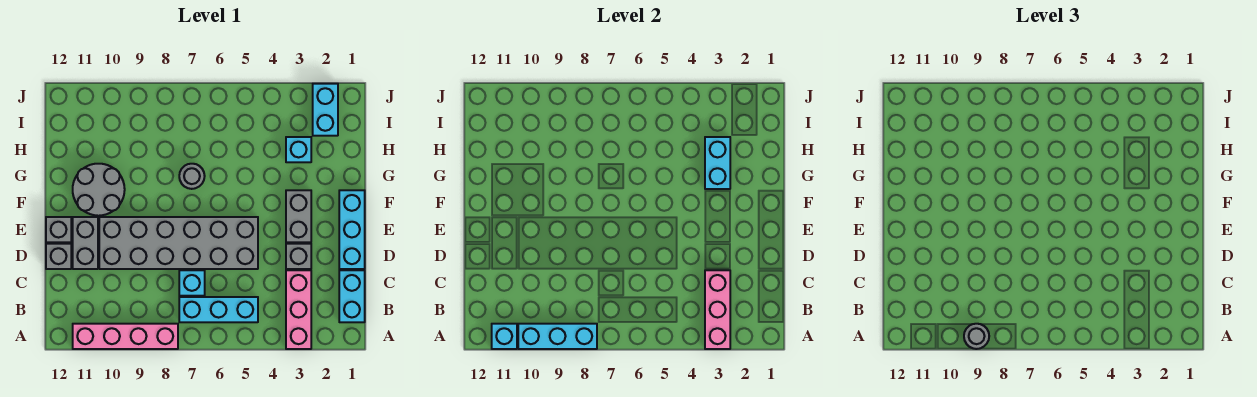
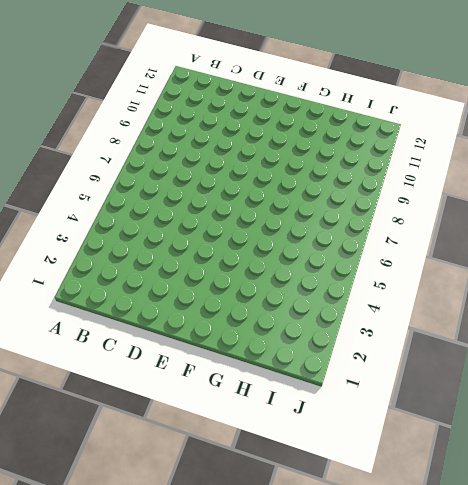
none -> pink brick A3:C3 level 1
none -> pink brick A8:A11 level 1
none -> cyan brick B1:C1 level 1

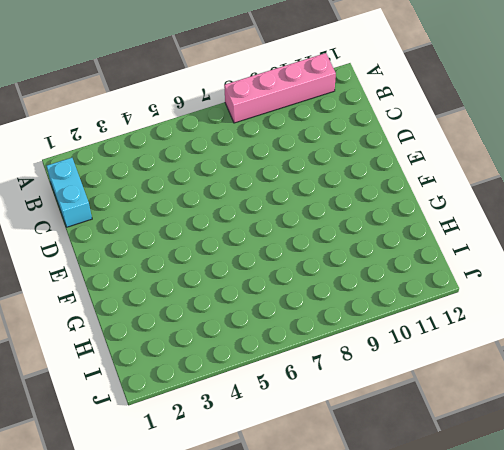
none -> pink brick A3:C3 level 1
none -> cyan brick B5:B7 level 1
none -> cyan brick C7 level 1

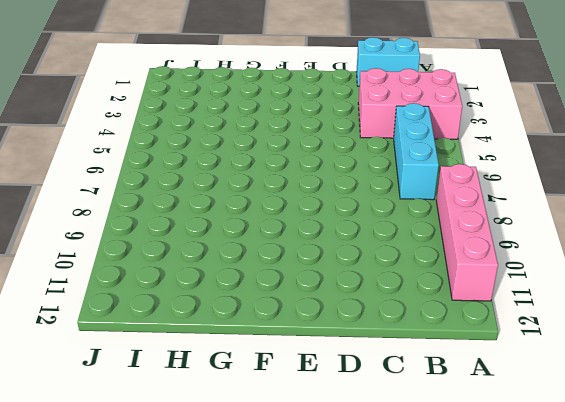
pink brick A3:C4 level 1 -> pink brick A3:C3 level 1
none -> cyan brick C7 level 1
none -> cyan brick D1:F1 level 1
none -> grey brick D3 level 1

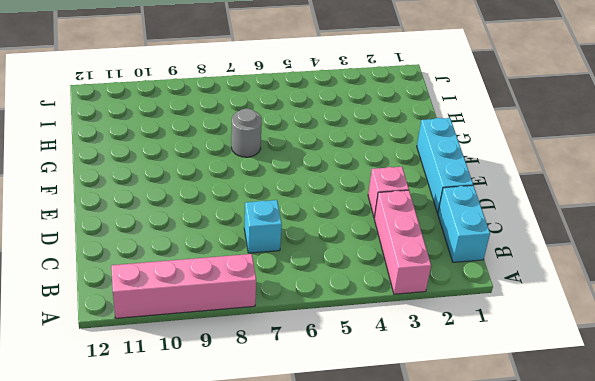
pink brick D3 level 1 -> grey brick D3 level 1
none -> cyan brick B5:B7 level 1
none -> grey brick D5:E10 level 1
none -> grey brick D11:E11 level 1

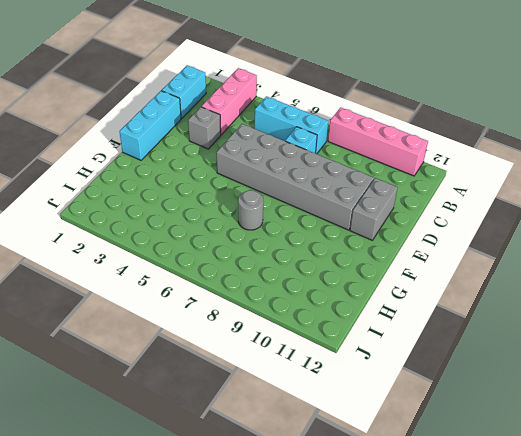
none -> grey brick D12 level 1
none -> grey brick E3:F3 level 1
none -> grey brick E12 level 1

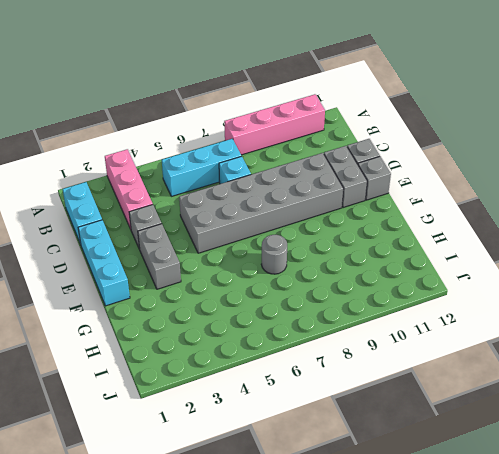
none -> grey round brick F10:G11 level 1
none -> cyan brick H3 level 1
none -> cyan brick I2:J2 level 1

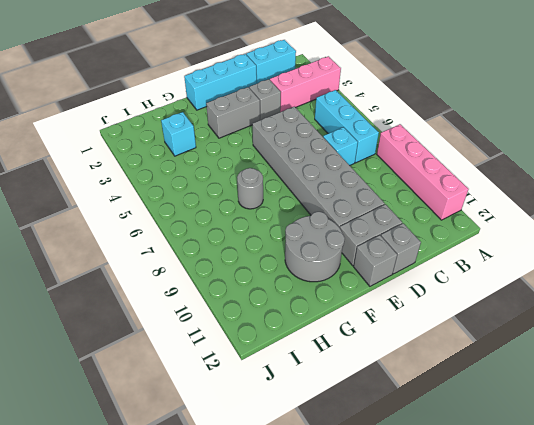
none -> cyan brick I2:J2 level 1
none -> pink brick A3:C3 level 2
none -> cyan brick A8:A10 level 2

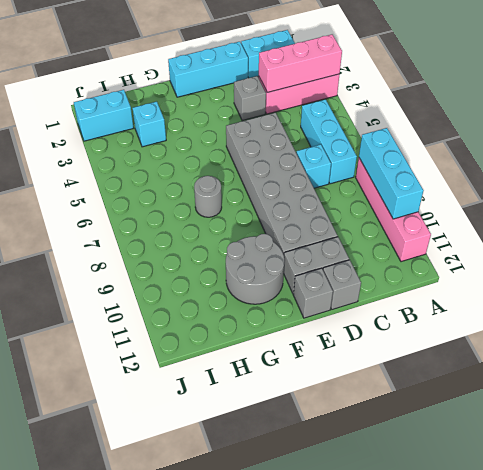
none -> grey brick E3:F3 level 1
none -> cyan brick A11 level 2
none -> cyan brick G3:H3 level 2

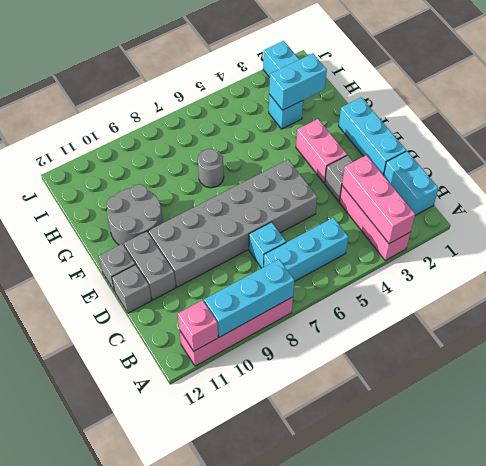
pink brick A11 level 2 -> cyan brick A11 level 2
pink brick E3:F3 level 1 -> grey brick E3:F3 level 1
cyan brick H2:H3 level 2 -> cyan brick G3:H3 level 2
none -> grey round brick A9 level 3

